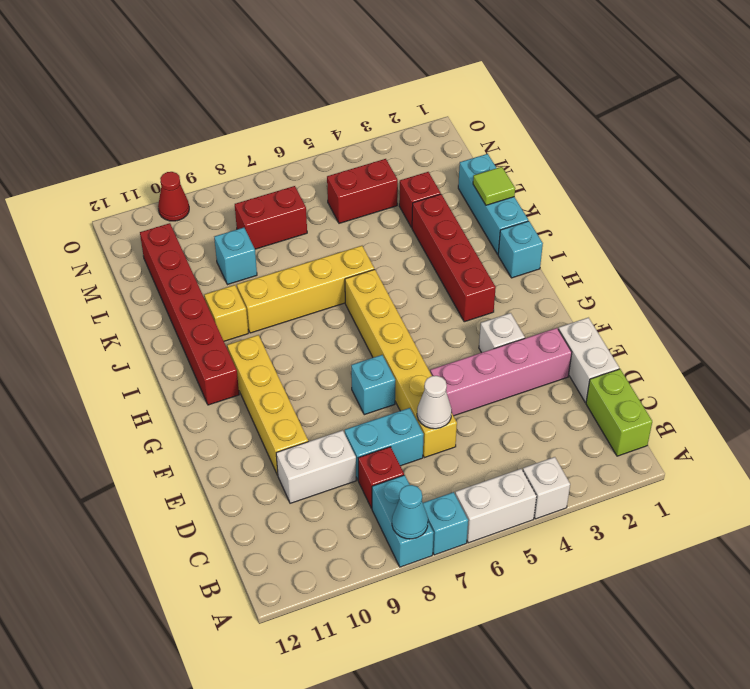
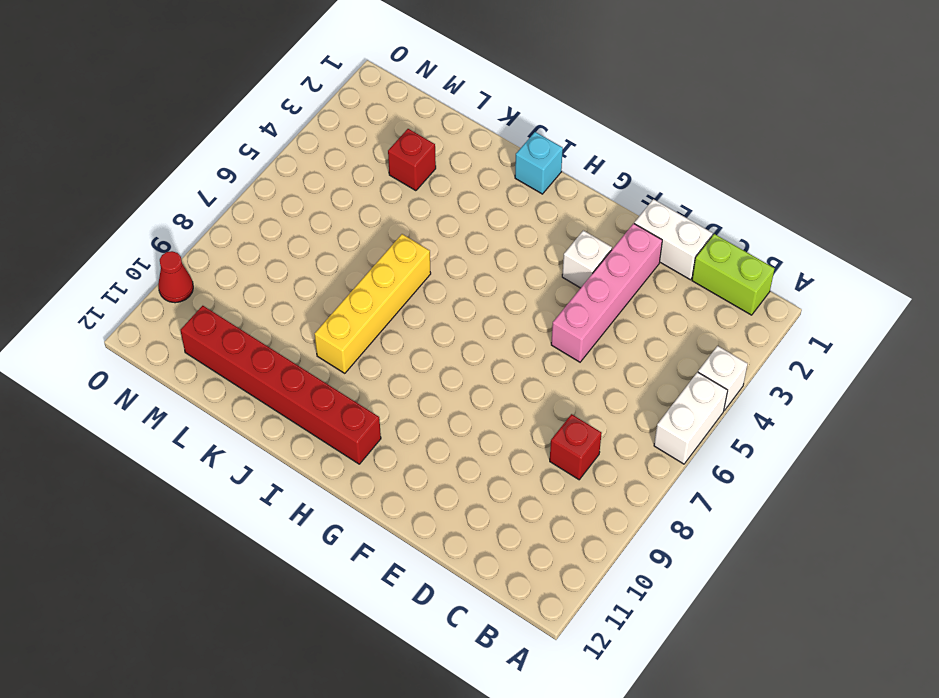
none -> cyan brick A7 level 1
none -> cyan brick A8:B8 level 1
none -> yellow brick D6:I6 level 1

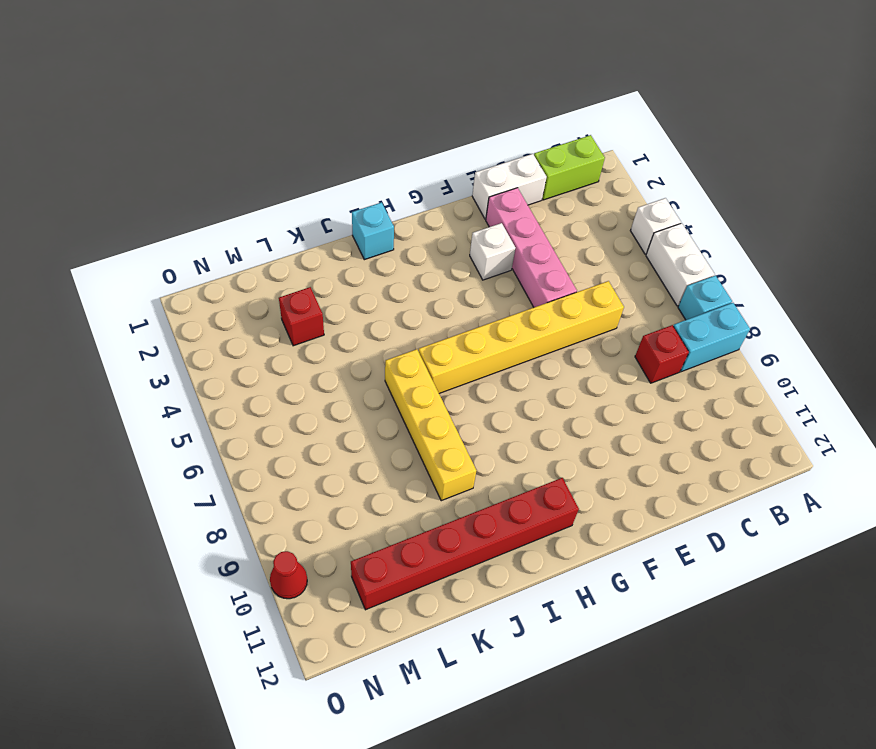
none -> cyan brick D7:D8 level 1
none -> white brick D9:D10 level 1
none -> yellow brick E10:H10 level 1

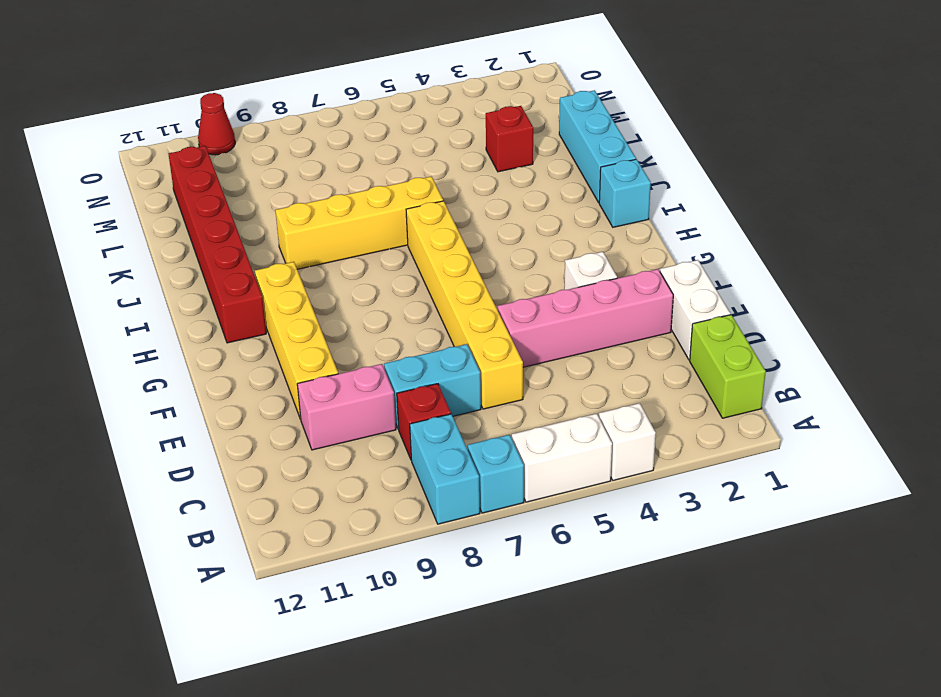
pink brick D9:D10 level 1 -> white brick D9:D10 level 1
none -> cyan brick F7 level 1
none -> red brick H3:K3 level 1
none -> yellow brick J10 level 1

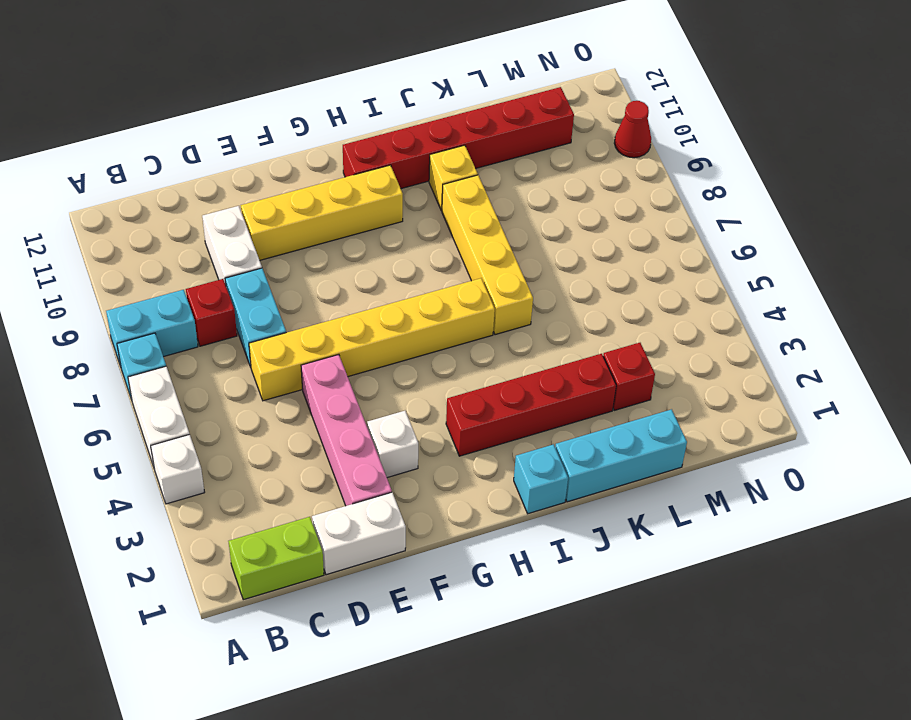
none -> cyan brick F7 level 1
none -> cyan brick L9 level 1
none -> red brick M4:M5 level 1

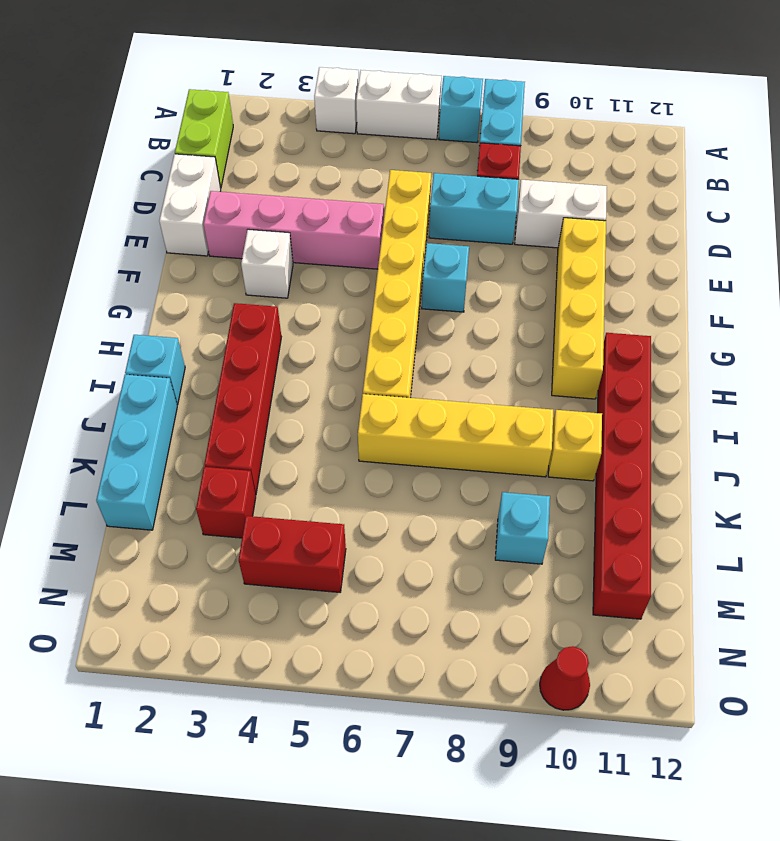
none -> red brick M7:M8 level 1
none -> cyan cone A8 level 2
none -> white cone D6 level 2

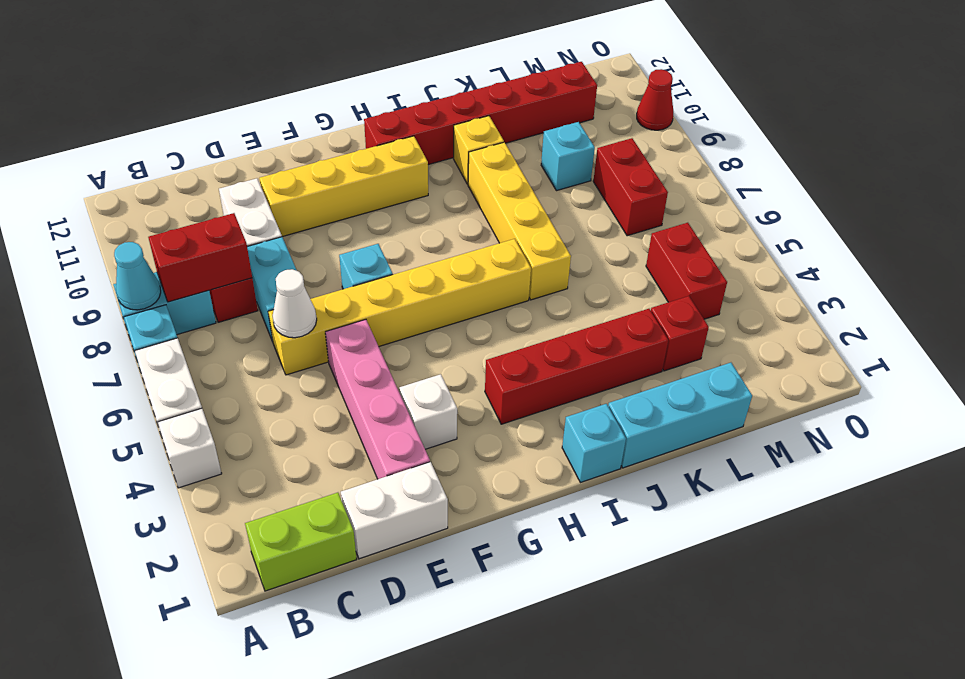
red brick B8:C8 level 2 -> none
none -> lime tile K1 level 2

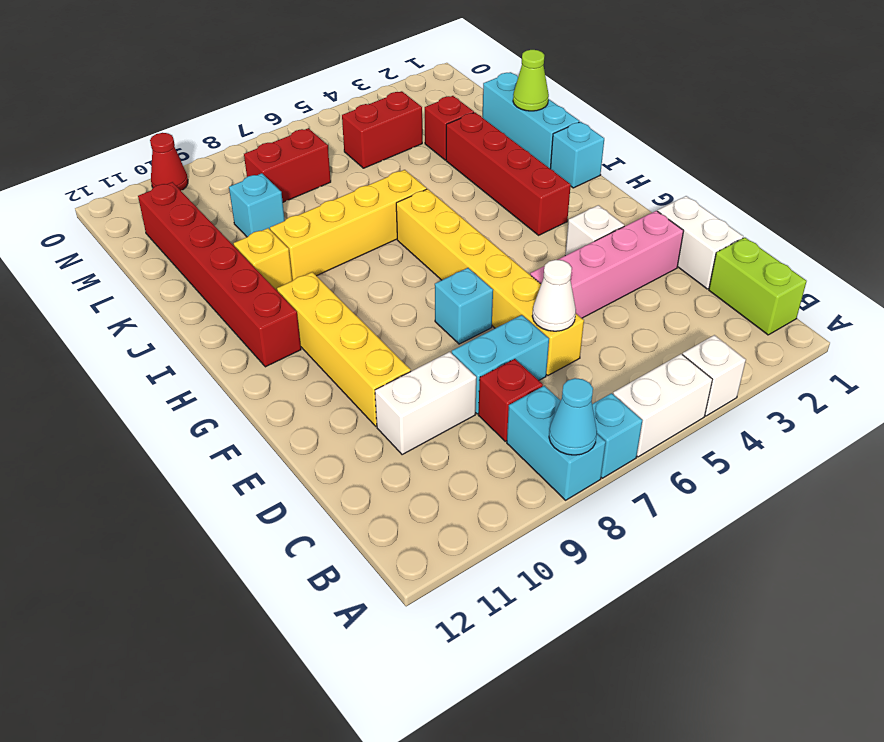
lime cone K1 level 2 -> lime tile K1 level 2

